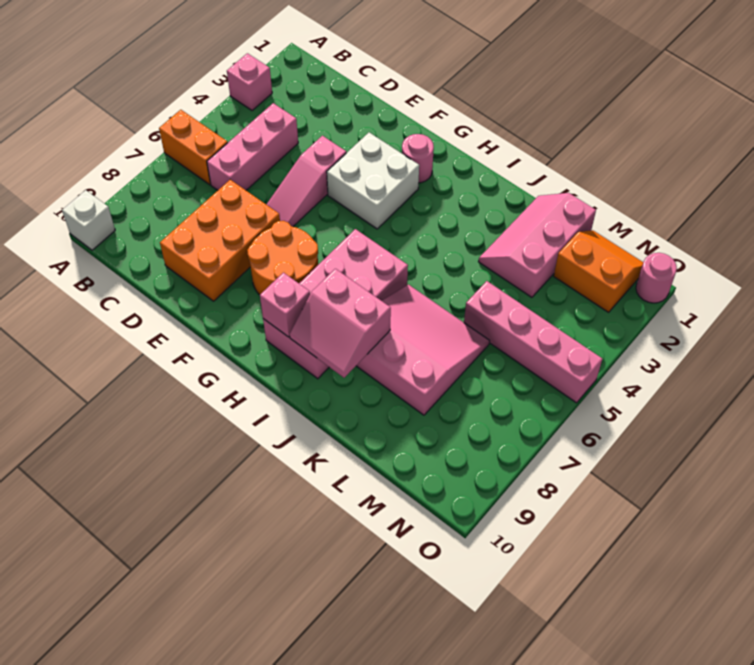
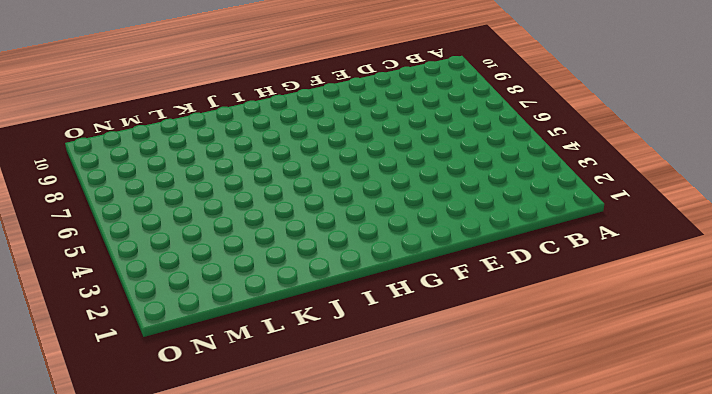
none -> pink brick A3 level 1
none -> orange brick A6:B6 level 1
none -> white brick A10 level 1

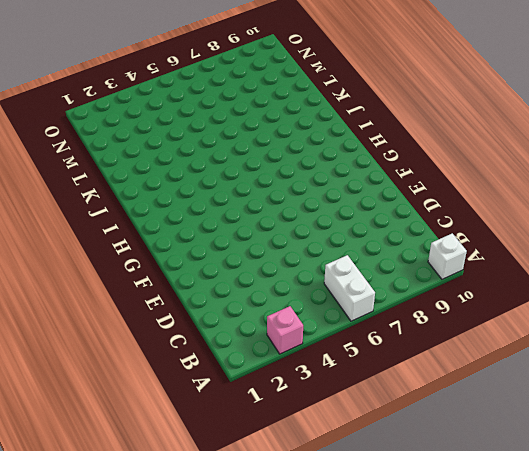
white brick A6:B6 level 1 -> orange brick A6:B6 level 1
none -> pink brick C4:C6 level 1
none -> orange brick D7:E9 level 1
none -> pink slope E4:E6 level 1 top 4

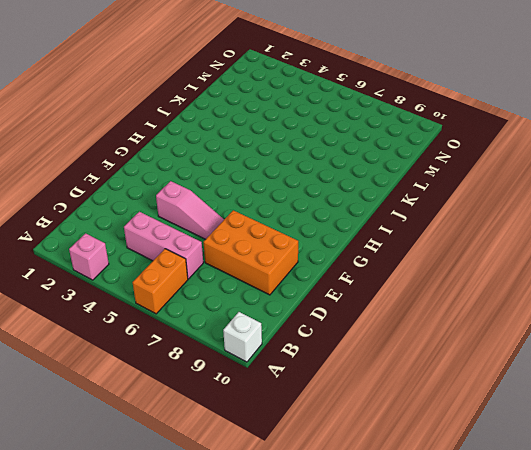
none -> white brick F3:G4 level 1
none -> orange round brick F7:G8 level 1
none -> pink round brick G2 level 1

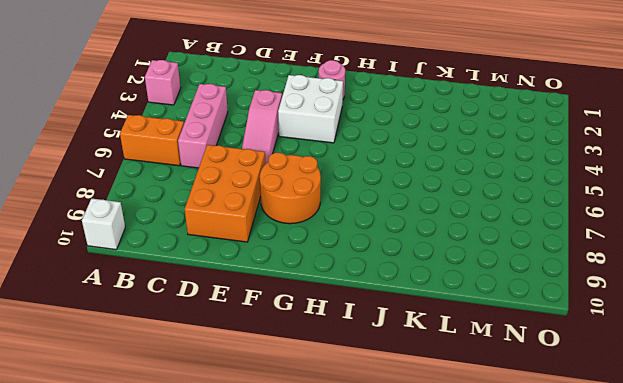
none -> pink brick H6:I9 level 1
none -> pink slope J6:L8 level 1 top 8
none -> pink slope K1:L3 level 1 top L

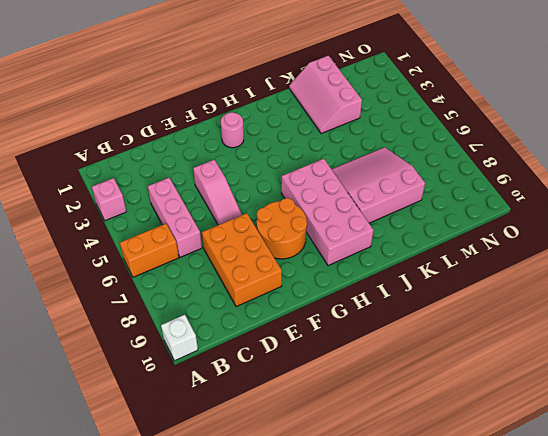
none -> white brick F3:G4 level 1
none -> pink brick L5:O5 level 1
none -> orange slope M1:N2 level 1 top 2

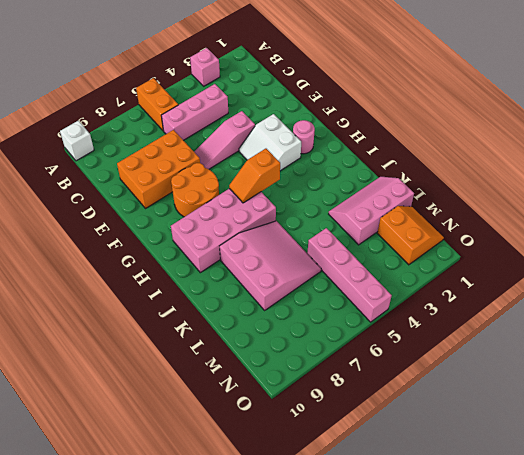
white slope F3:G4 level 1 top 3 -> white brick F3:G4 level 1
orange slope H5:H6 level 2 top 5 -> none
none -> pink round brick O1 level 1
none -> pink brick H9 level 2
none -> pink slope I8:J9 level 2 top 8

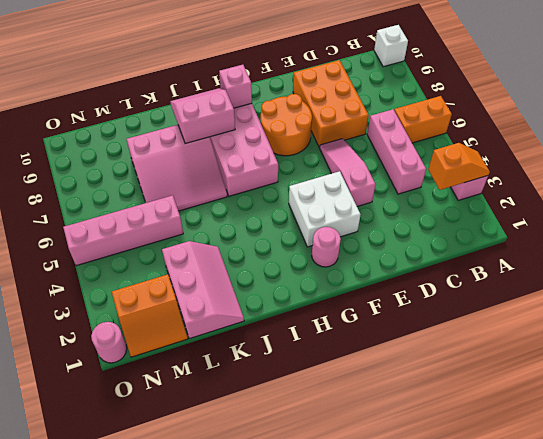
orange slope A3:B3 level 2 top B -> none

